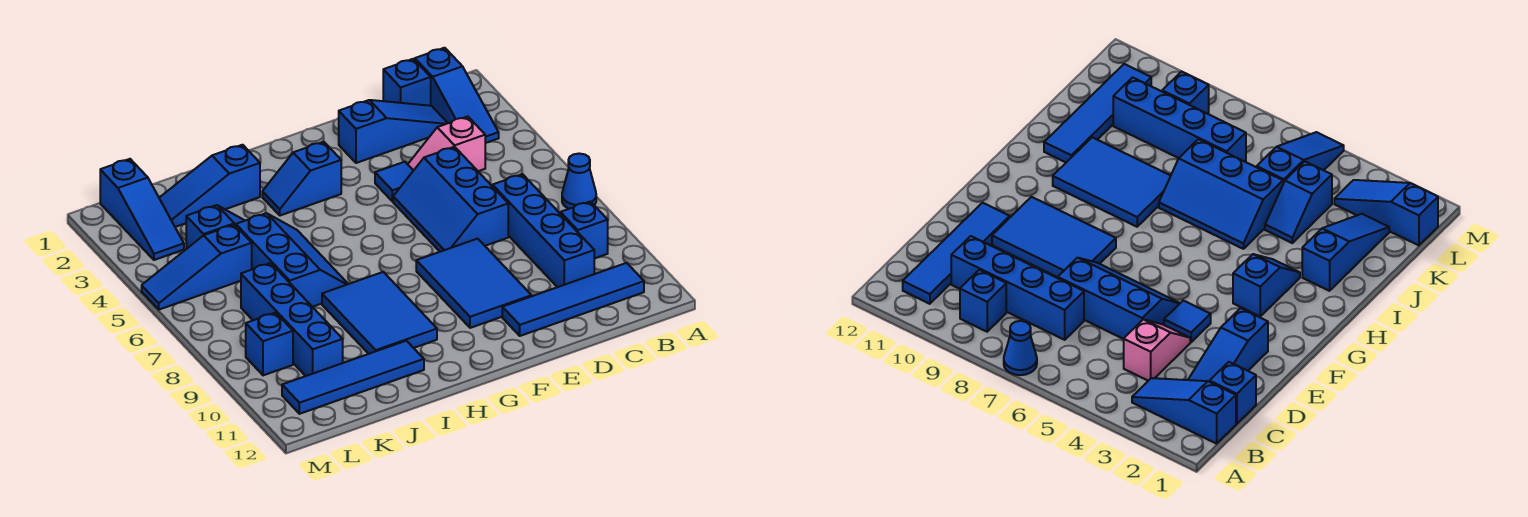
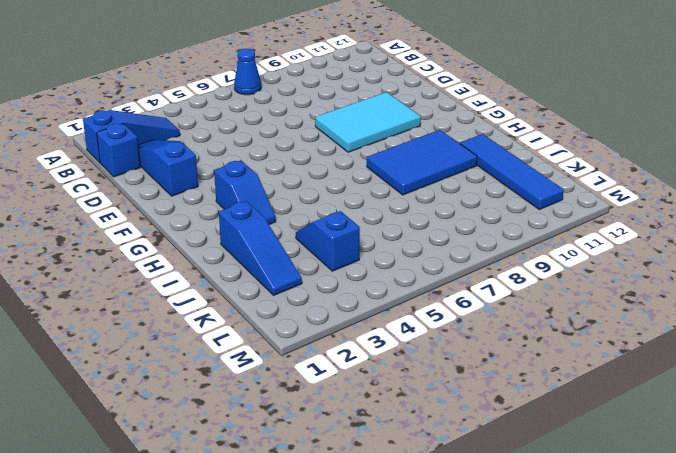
cyan tile E8:F10 level 1 -> blue tile E8:F10 level 1
none -> blue brick B9 level 1
none -> blue tile B11:E11 level 1
none -> pink slope C4:D4 level 1 top C

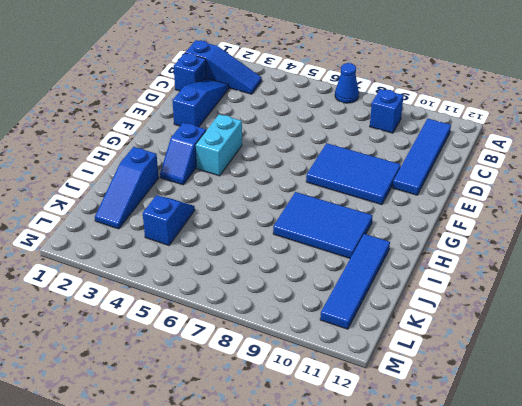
cyan brick F4:G4 level 1 -> none
none -> pink slope C4:D4 level 1 top C
none -> blue brick C7:C10 level 1
none -> blue slope D5:E7 level 1 top D

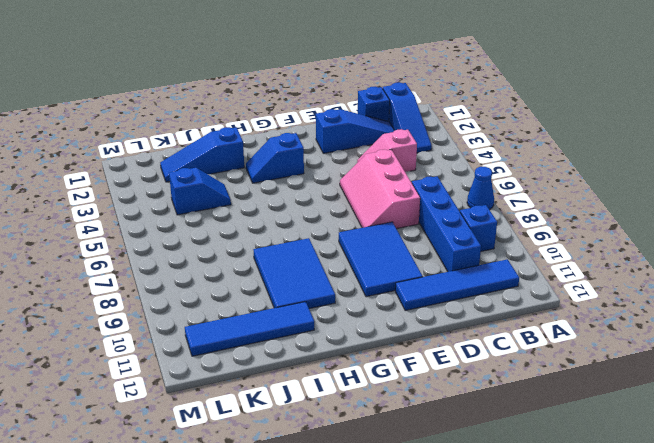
pink slope D5:E7 level 1 top D -> blue slope D5:E7 level 1 top D
none -> blue tile E4 level 1
none -> blue slope I5:J7 level 1 top J
none -> blue slope K5:M5 level 1 top K

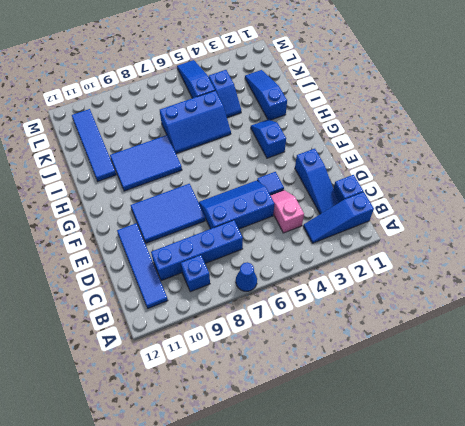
none -> blue brick K7:K10 level 1
none -> blue slope L1:L3 level 1 top 1
none -> blue brick L9 level 1

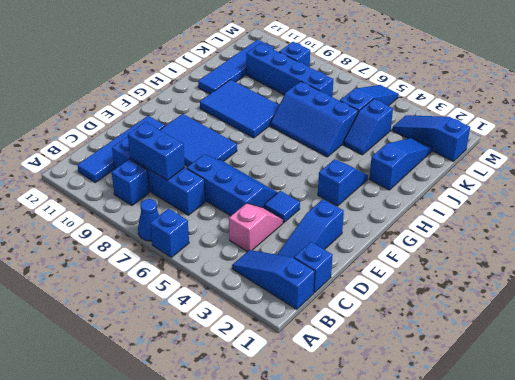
blue brick A6 level 1 -> none
blue brick C8:C9 level 2 -> none

